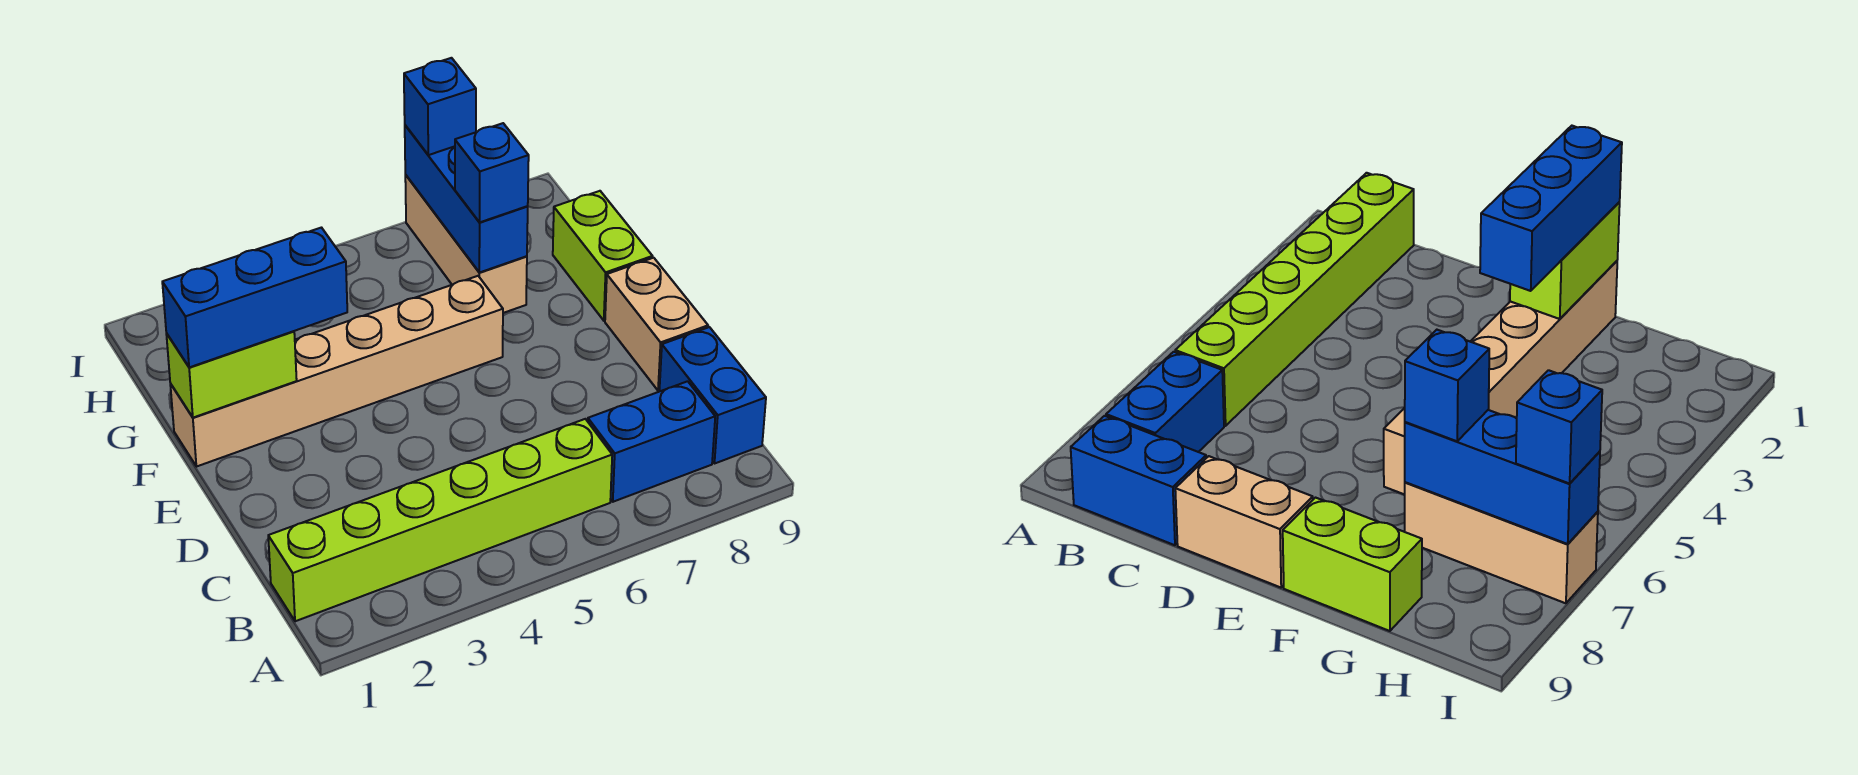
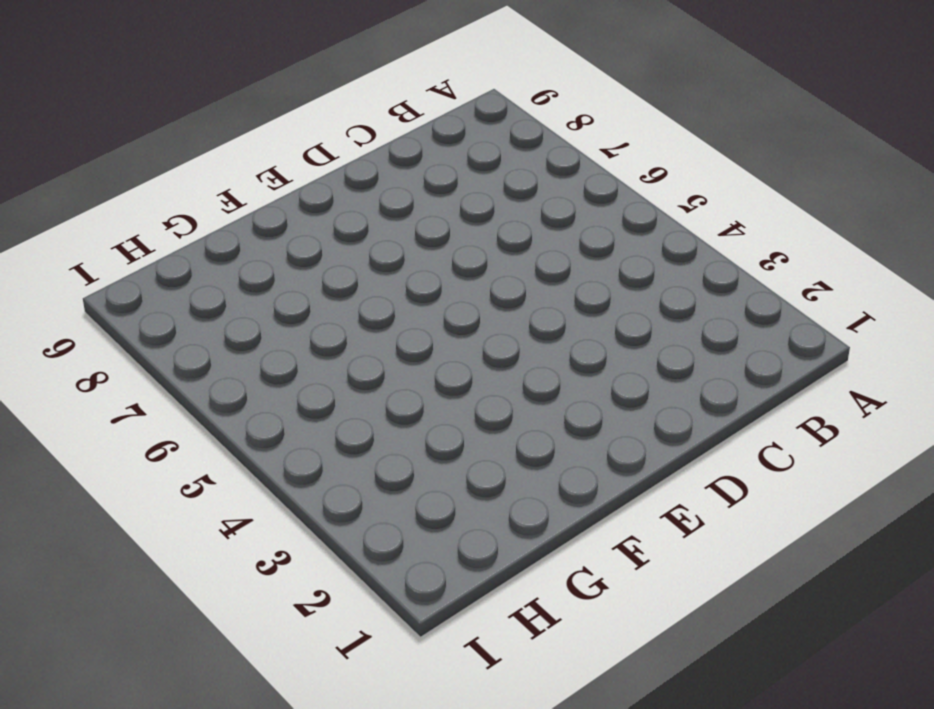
none -> lime brick B1:B6 level 1
none -> blue brick B7:B8 level 1
none -> blue brick B9:C9 level 1

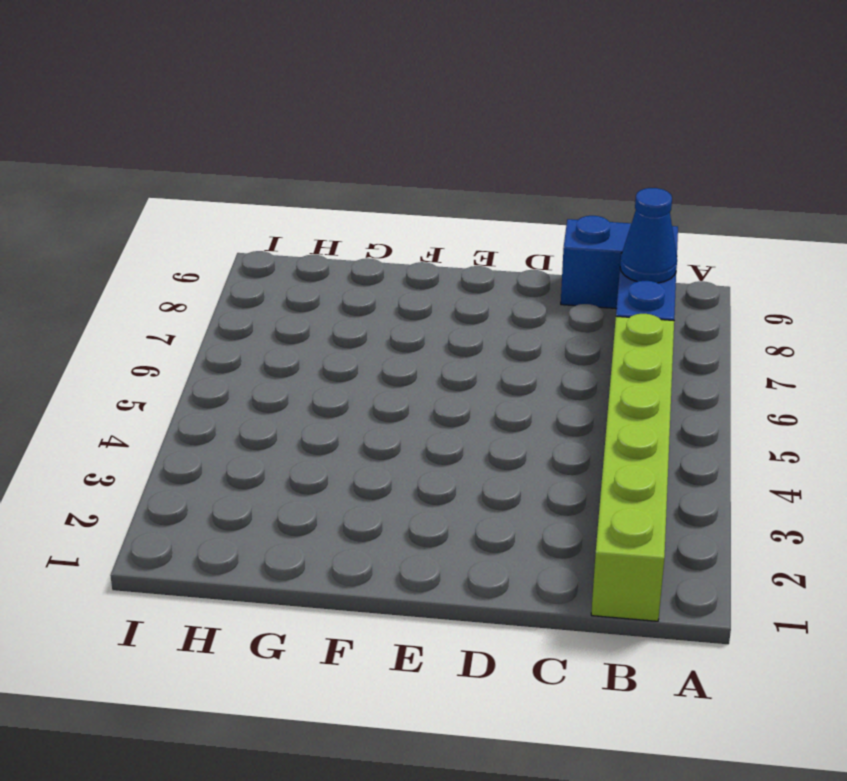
blue cone B8 level 2 -> none
none -> tan brick D9:E9 level 1
none -> tan brick F1:F6 level 1
none -> lime brick F9:G9 level 1

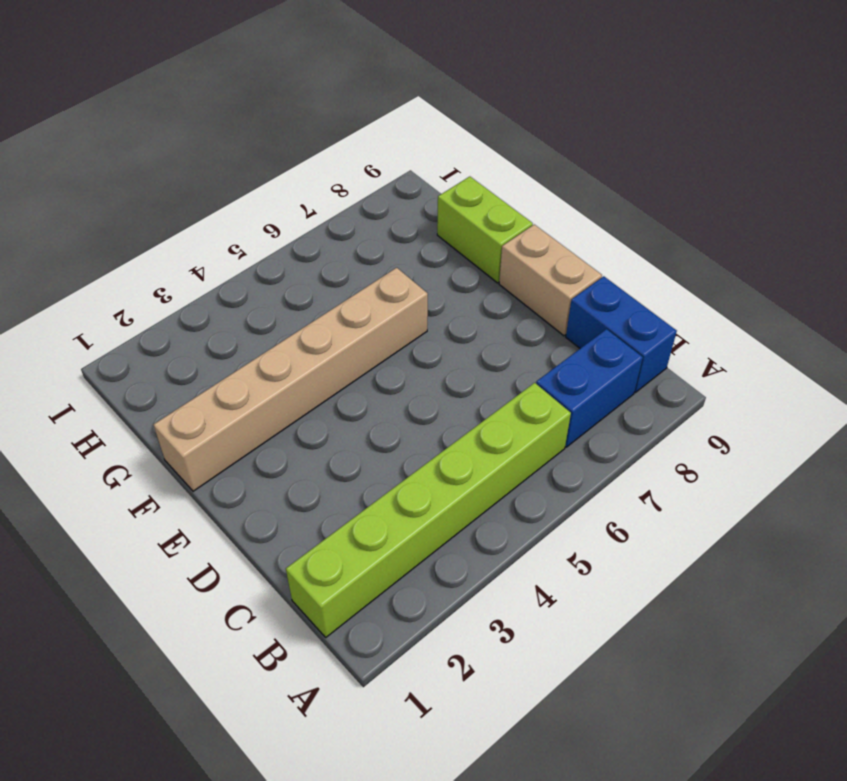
none -> tan brick G7:I7 level 1
none -> lime brick F1:F2 level 2
none -> blue brick G7:I7 level 2

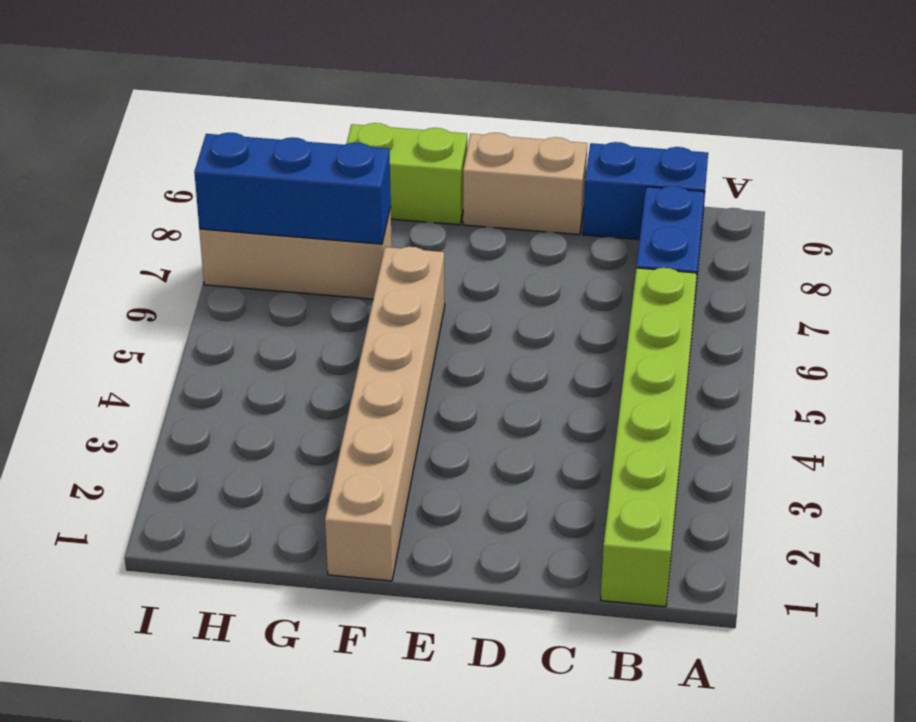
none -> lime brick F1:F2 level 2
none -> blue brick F1:F3 level 3
none -> blue brick G7 level 3

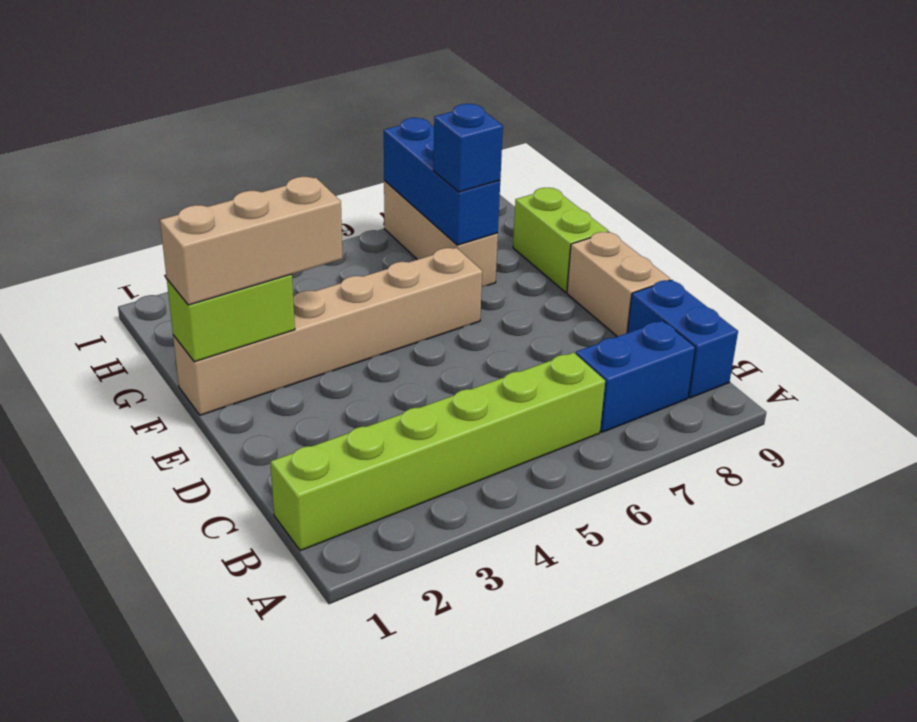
tan brick F1:F3 level 3 -> blue brick F1:F3 level 3
none -> blue brick I7 level 3

